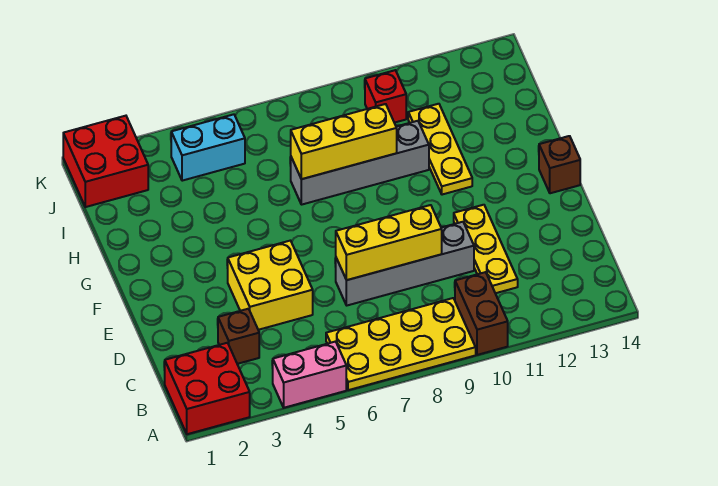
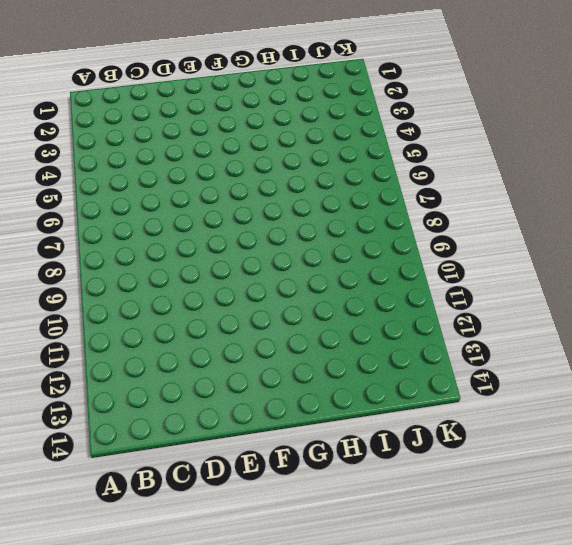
none -> red brick A1:B2 level 1
none -> pink brick A4:A5 level 1
none -> yellow plate A6:B9 level 1

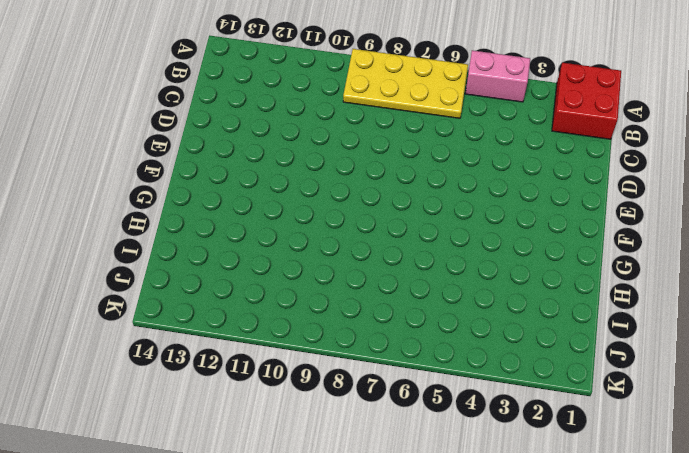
none -> brown brick A10:B10 level 1
none -> brown brick C3 level 1
none -> yellow plate C11:E11 level 1

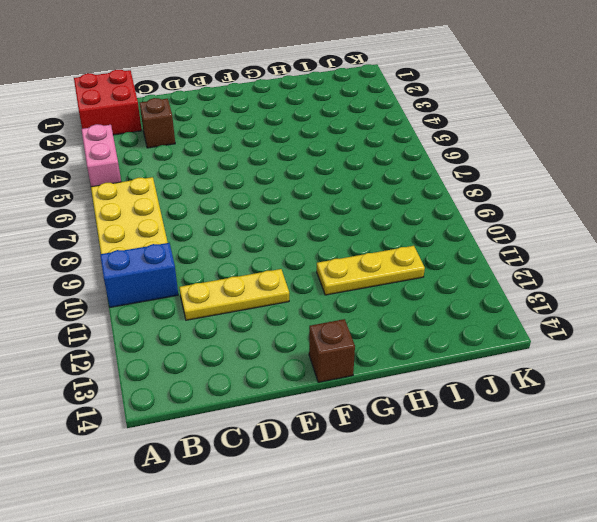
blue brick A10:B10 level 1 -> brown brick A10:B10 level 1
none -> yellow brick D4:E5 level 1
none -> grey brick D7:D10 level 1
none -> grey brick H7:H10 level 1

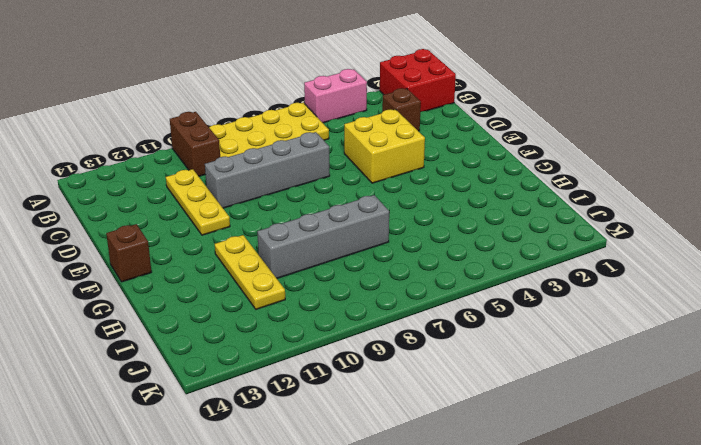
none -> red brick J1:K2 level 1
none -> cyan brick J4:J5 level 1
none -> red brick J10 level 1

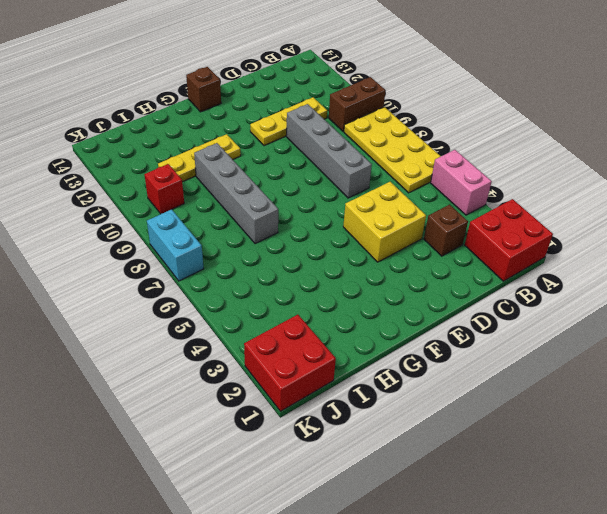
cyan brick K7:K8 level 1 -> cyan brick J4:J5 level 1
none -> yellow brick D7:D9 level 2
none -> yellow brick H7:H9 level 2

